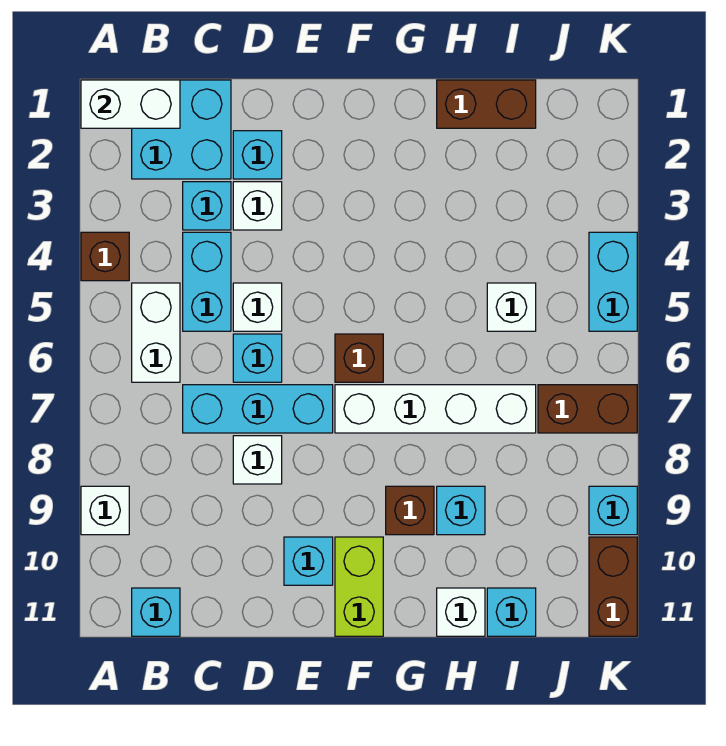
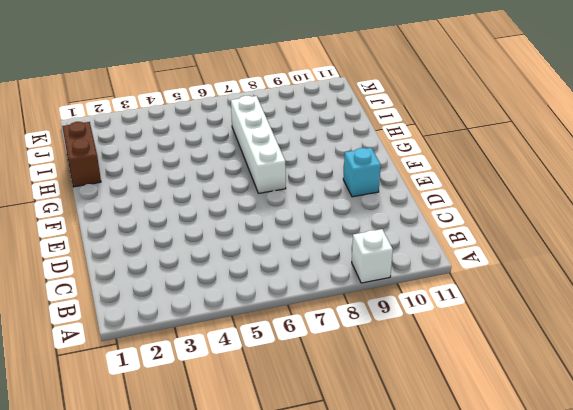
none -> brown brick A4 level 1
none -> cyan brick B1:C2 level 1
none -> white brick B5:B6 level 1

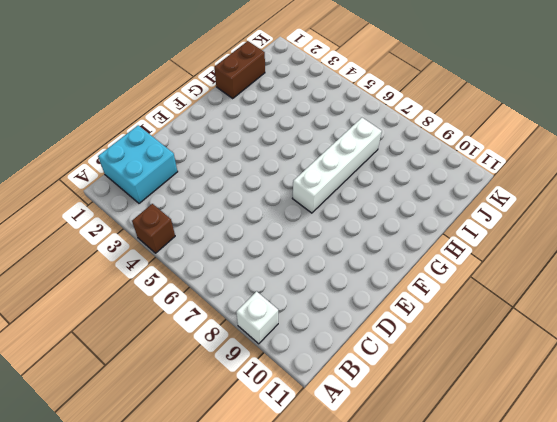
none -> white brick B5:B6 level 1
none -> cyan brick B11 level 1
none -> cyan brick C3 level 1

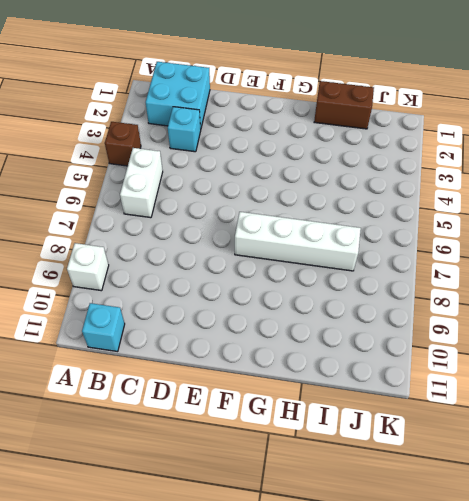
none -> cyan brick C4:C5 level 1
none -> cyan brick C7:E7 level 1
none -> cyan brick D2 level 1

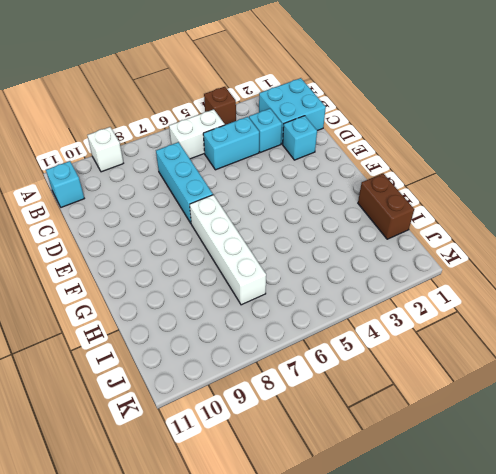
none -> white brick D3 level 1
none -> white brick D5 level 1
none -> cyan brick D6 level 1

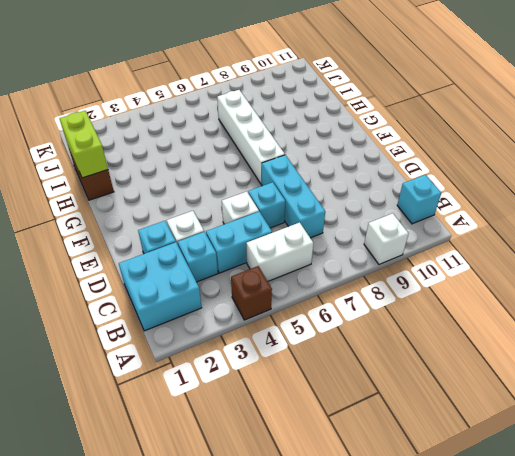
lime brick H1:I1 level 2 -> lime brick F10:F11 level 1
none -> white brick D8 level 1
none -> cyan brick E10 level 1
none -> brown brick F6 level 1

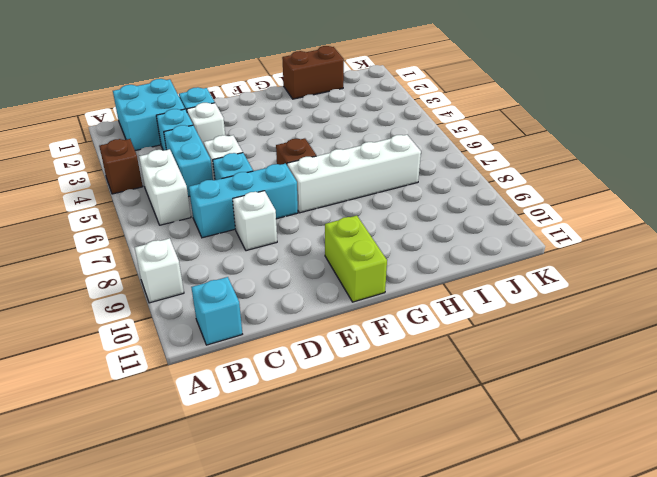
none -> cyan brick E10 level 1
none -> brown brick G9 level 1
none -> cyan brick H9 level 1

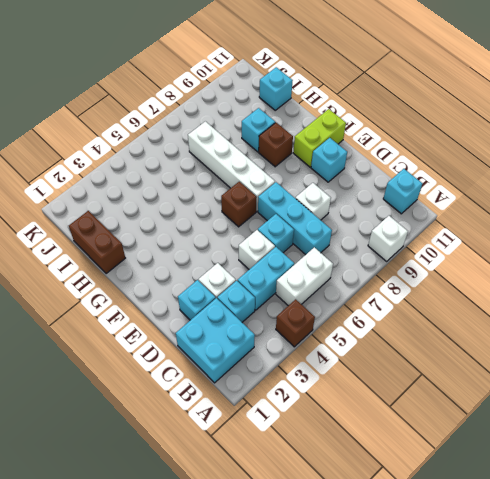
none -> white brick H11 level 1
none -> white brick I5 level 1
none -> brown brick J7:K7 level 1

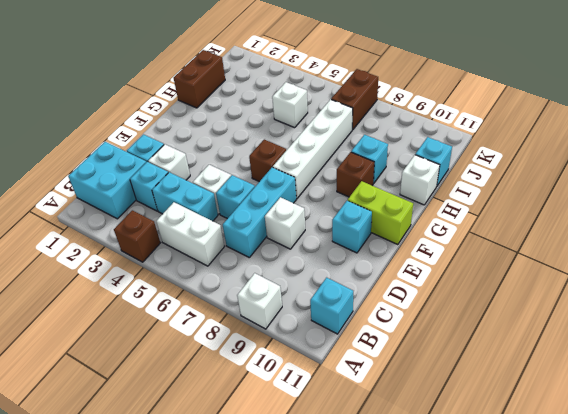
none -> cyan brick K4:K5 level 1
none -> cyan brick K9 level 1
none -> brown brick K10:K11 level 1

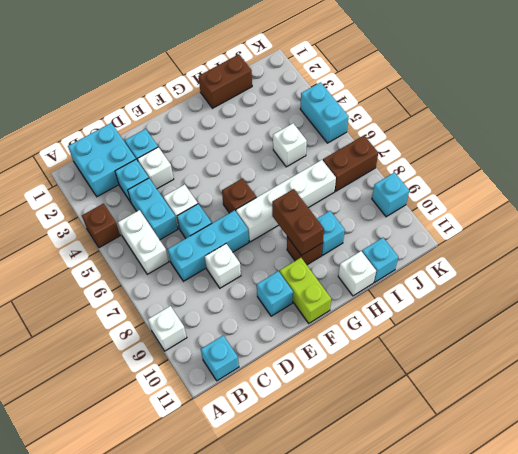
brown brick G8:G9 level 2 -> brown brick K10:K11 level 1
none -> white brick A1:B1 level 2

